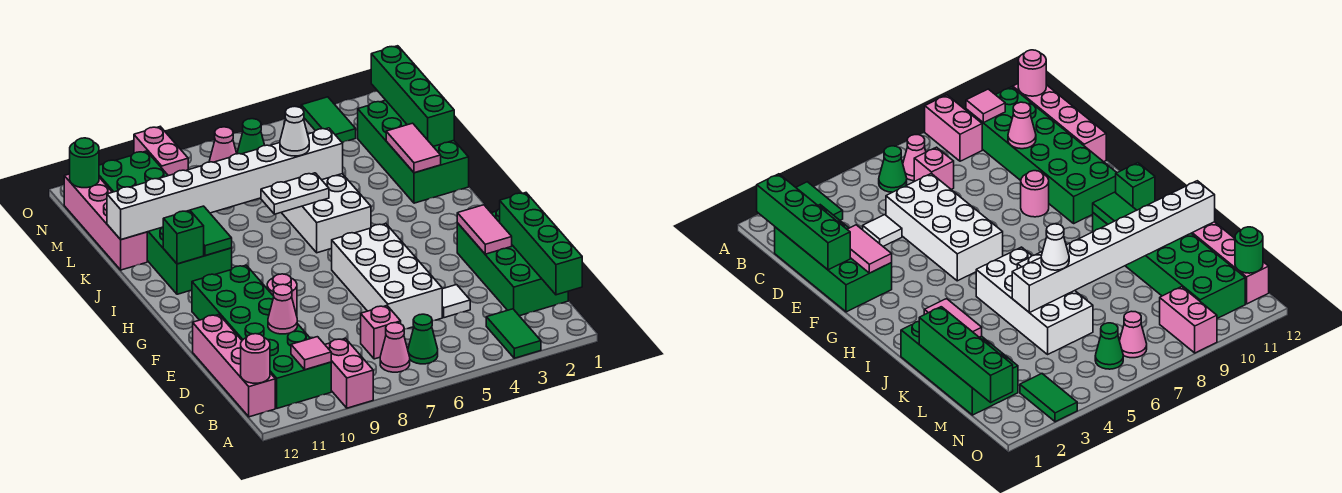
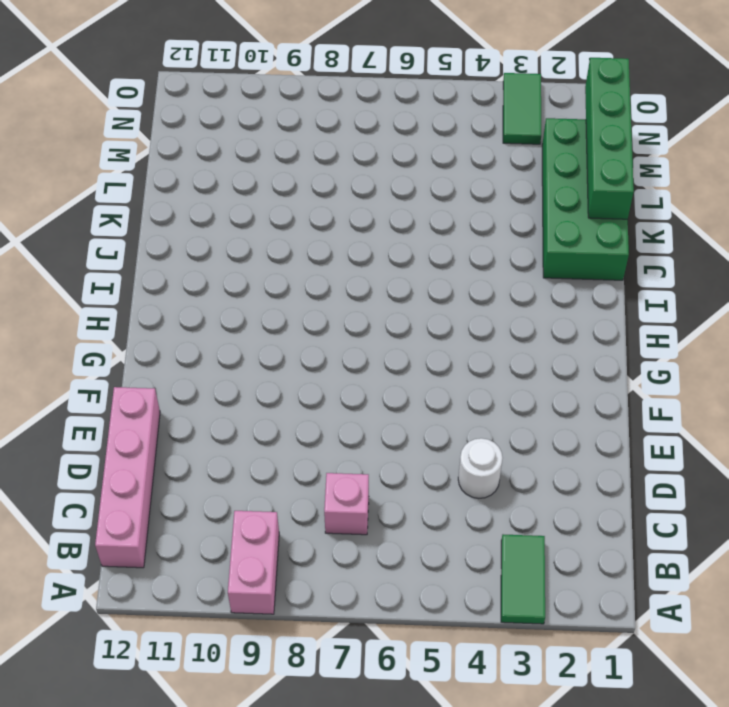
white round brick D4 level 1 -> white tile D4 level 1
none -> green cone B6 level 1
none -> pink cone B7 level 1
none -> green brick B10:G11 level 1
none -> green brick C1:F2 level 1

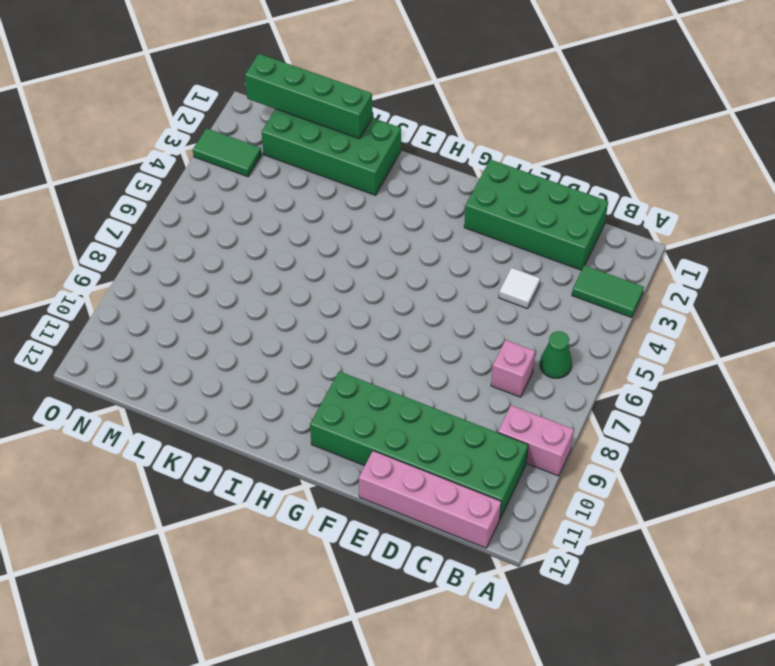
none -> pink cone B7 level 1
none -> white brick D5:G6 level 1
none -> pink round brick F9 level 1
none -> white brick I5:L6 level 1

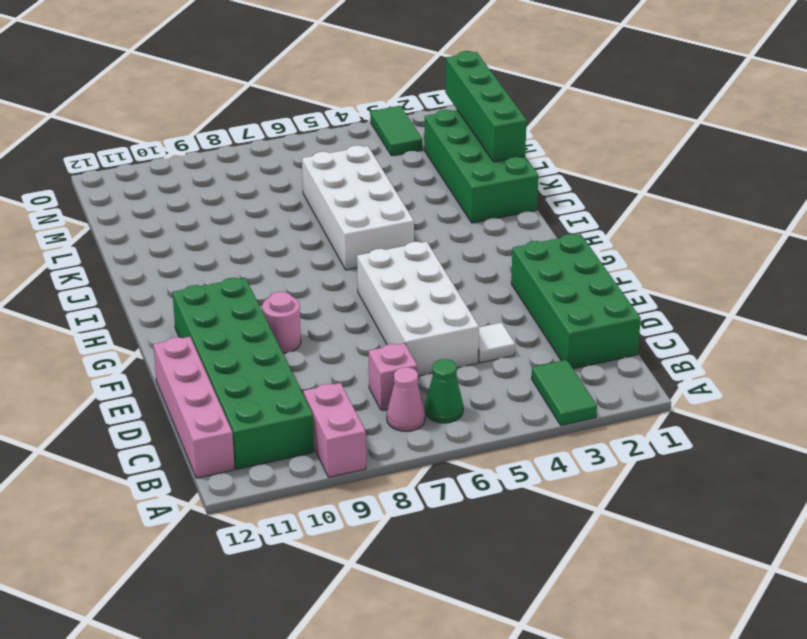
none -> green brick I10:N11 level 1
none -> pink brick K12:N12 level 1
none -> green cone N6 level 1
none -> pink cone N7 level 1

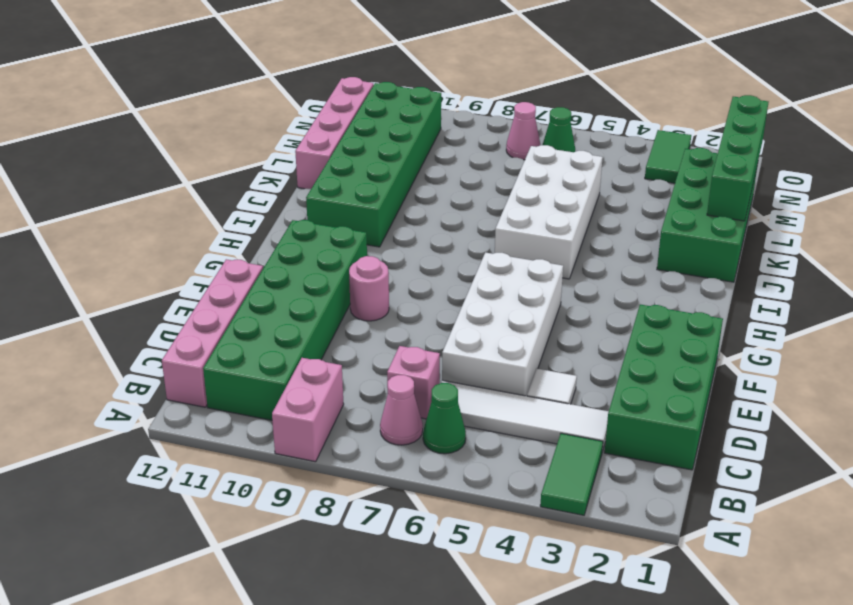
white tile C3:C6 level 1 -> none
none -> pink brick N9:O9 level 1
none -> green brick B1:E1 level 2
none -> pink tile B10 level 2
none -> pink round brick B12 level 2

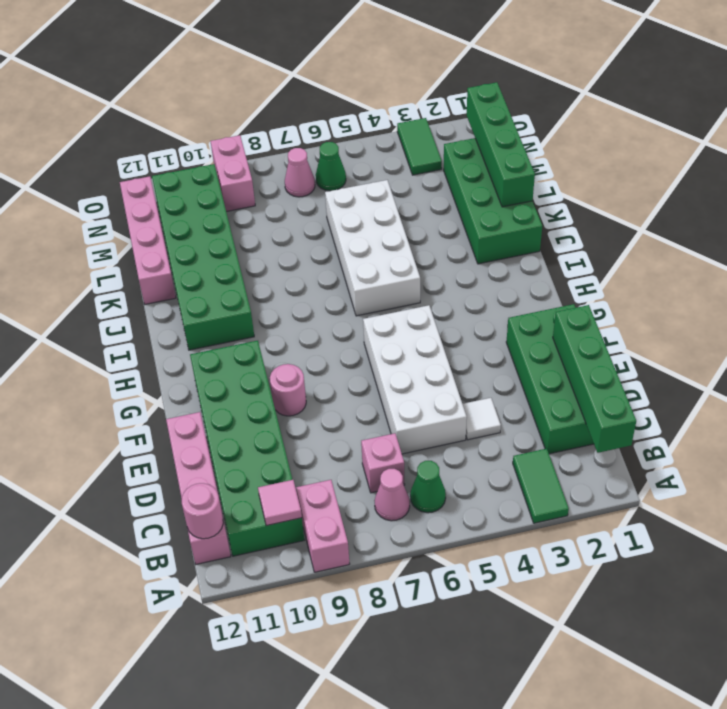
none -> pink cone D10 level 2
none -> pink tile E2:F2 level 2
none -> green tile I10:J10 level 2
none -> green brick I11 level 2

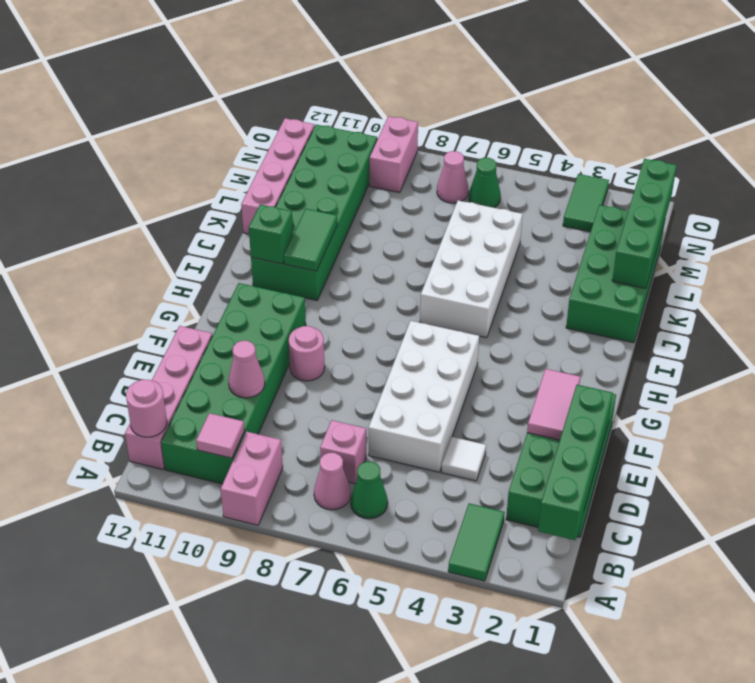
none -> pink tile J2:K2 level 2
none -> white plate J6:J7 level 2
none -> white brick K5:K12 level 2
none -> green round brick N12 level 2

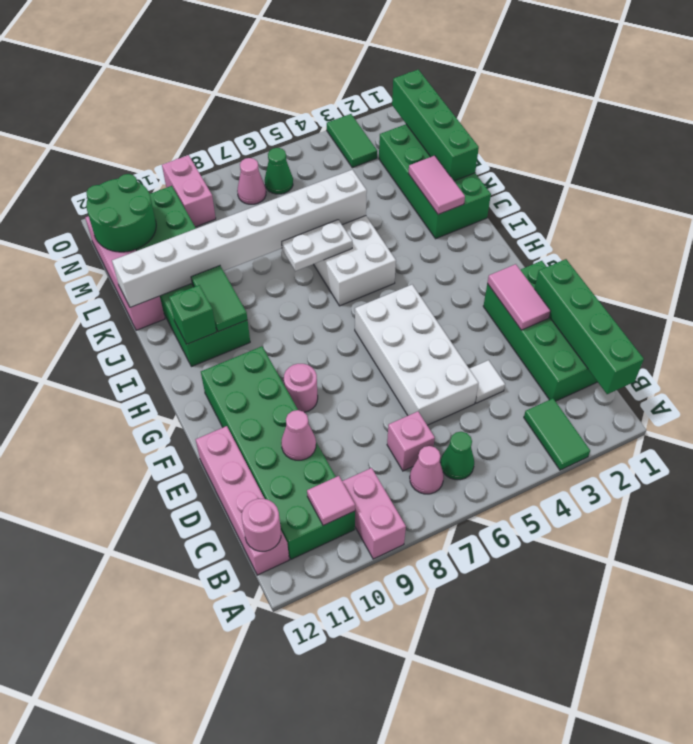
green round brick M11:N12 level 2 -> green round brick N12 level 2
none -> white cone K6 level 3

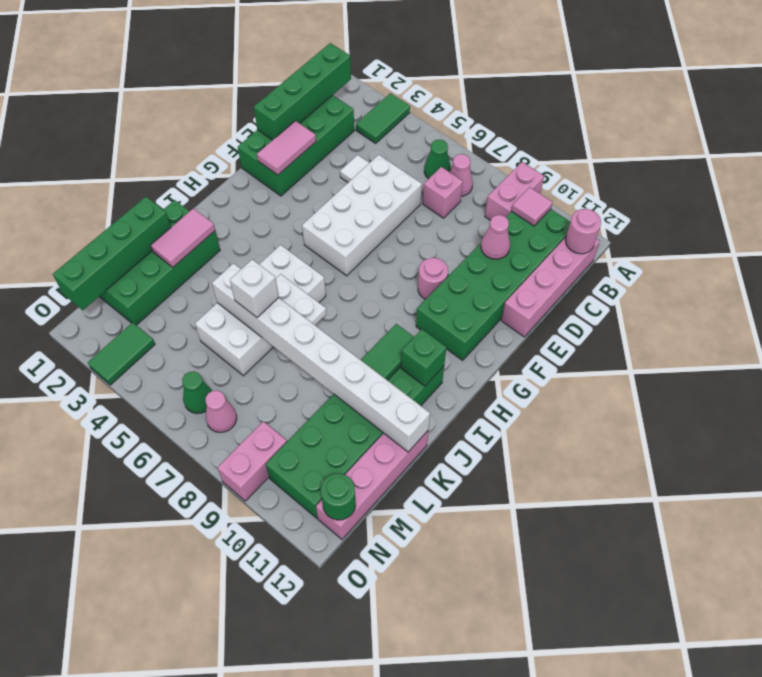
white brick K6 level 3 -> white cone K6 level 3

